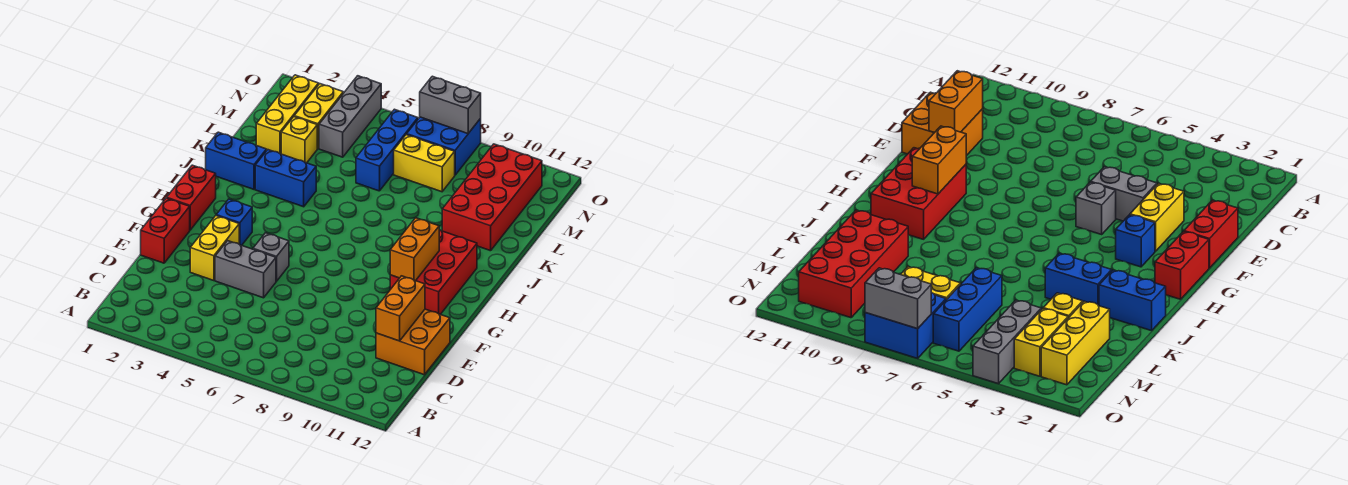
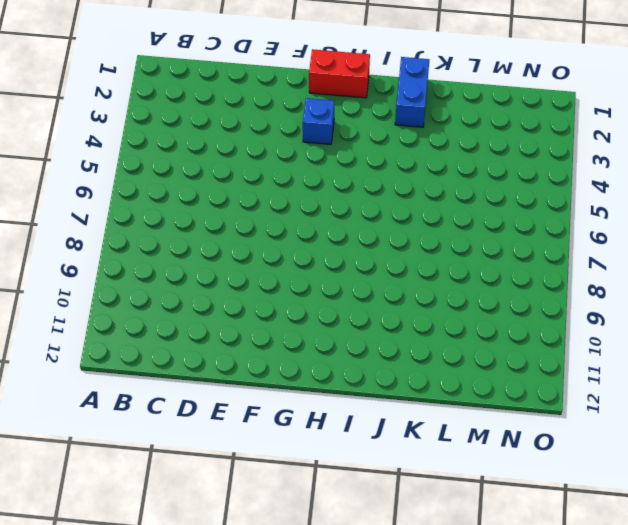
none -> orange brick D11:E12 level 1
none -> red brick E1:F1 level 1
none -> yellow brick E3:F3 level 1

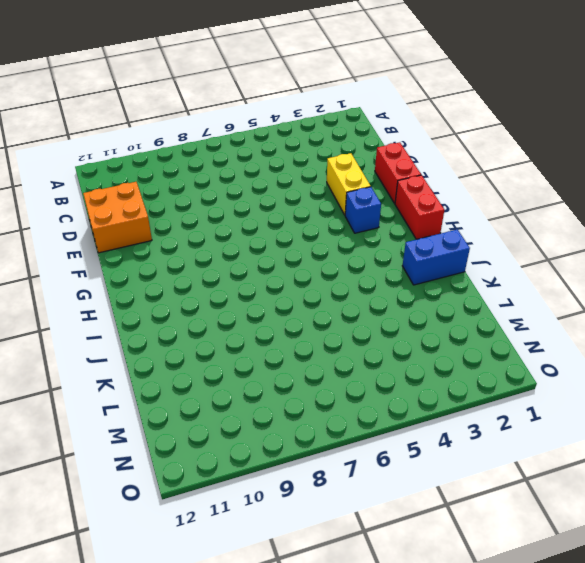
none -> grey brick E4:E5 level 1
none -> grey brick F5 level 1
none -> red brick G10:I11 level 1

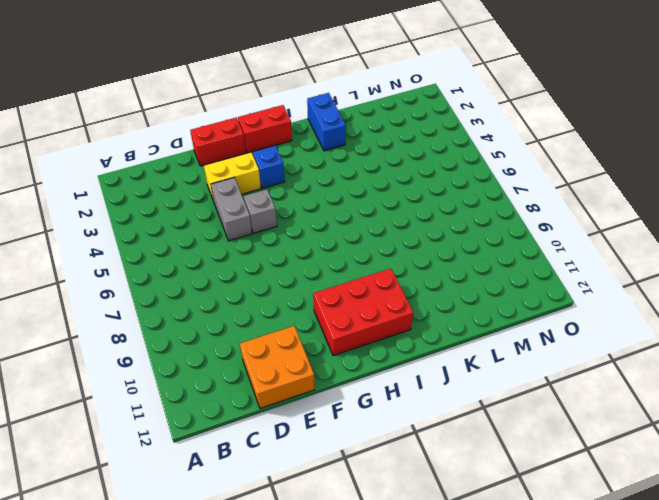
none -> blue brick J3:J4 level 1
none -> red brick K10:N11 level 1
none -> yellow brick L2:N2 level 1

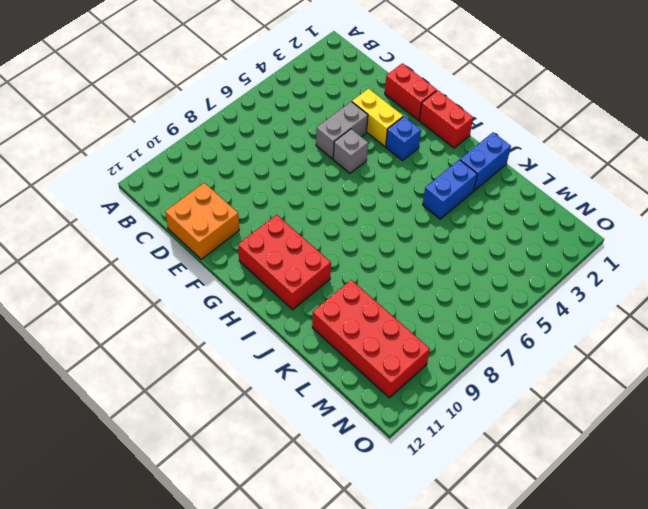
none -> yellow brick L2:N2 level 1
none -> yellow brick L3 level 1
none -> blue brick L6:N6 level 1

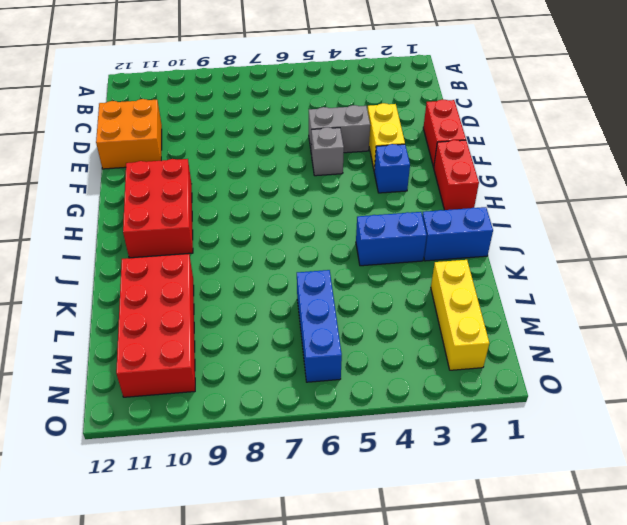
none -> yellow brick L3 level 1
none -> yellow brick M3:N3 level 1
none -> grey brick M4:O4 level 1

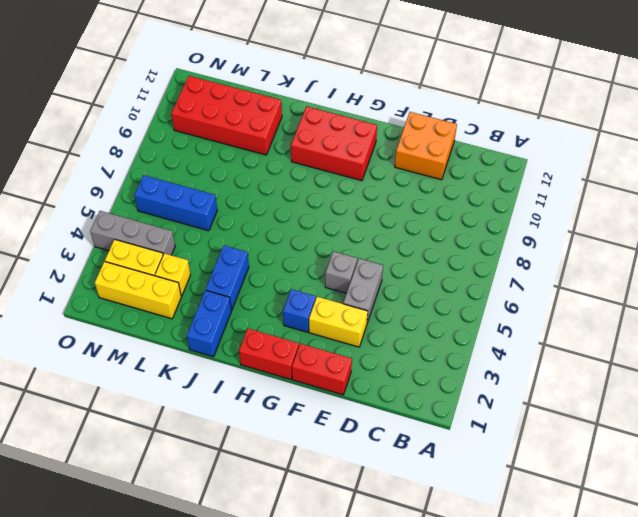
none -> yellow brick M7:M8 level 1
none -> blue brick N7:O8 level 1
none -> orange brick D11:E11 level 2

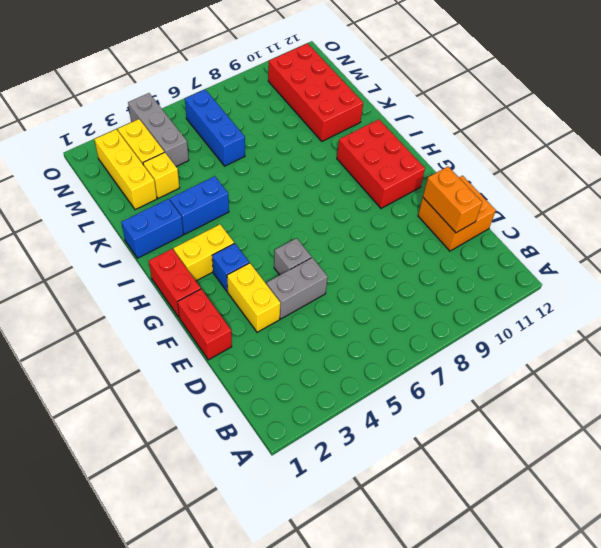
yellow brick H2:H3 level 1 -> yellow brick M7:M8 level 1
none -> blue brick N7:O8 level 1
none -> orange brick G10:H10 level 2
none -> grey brick O7:O8 level 2

